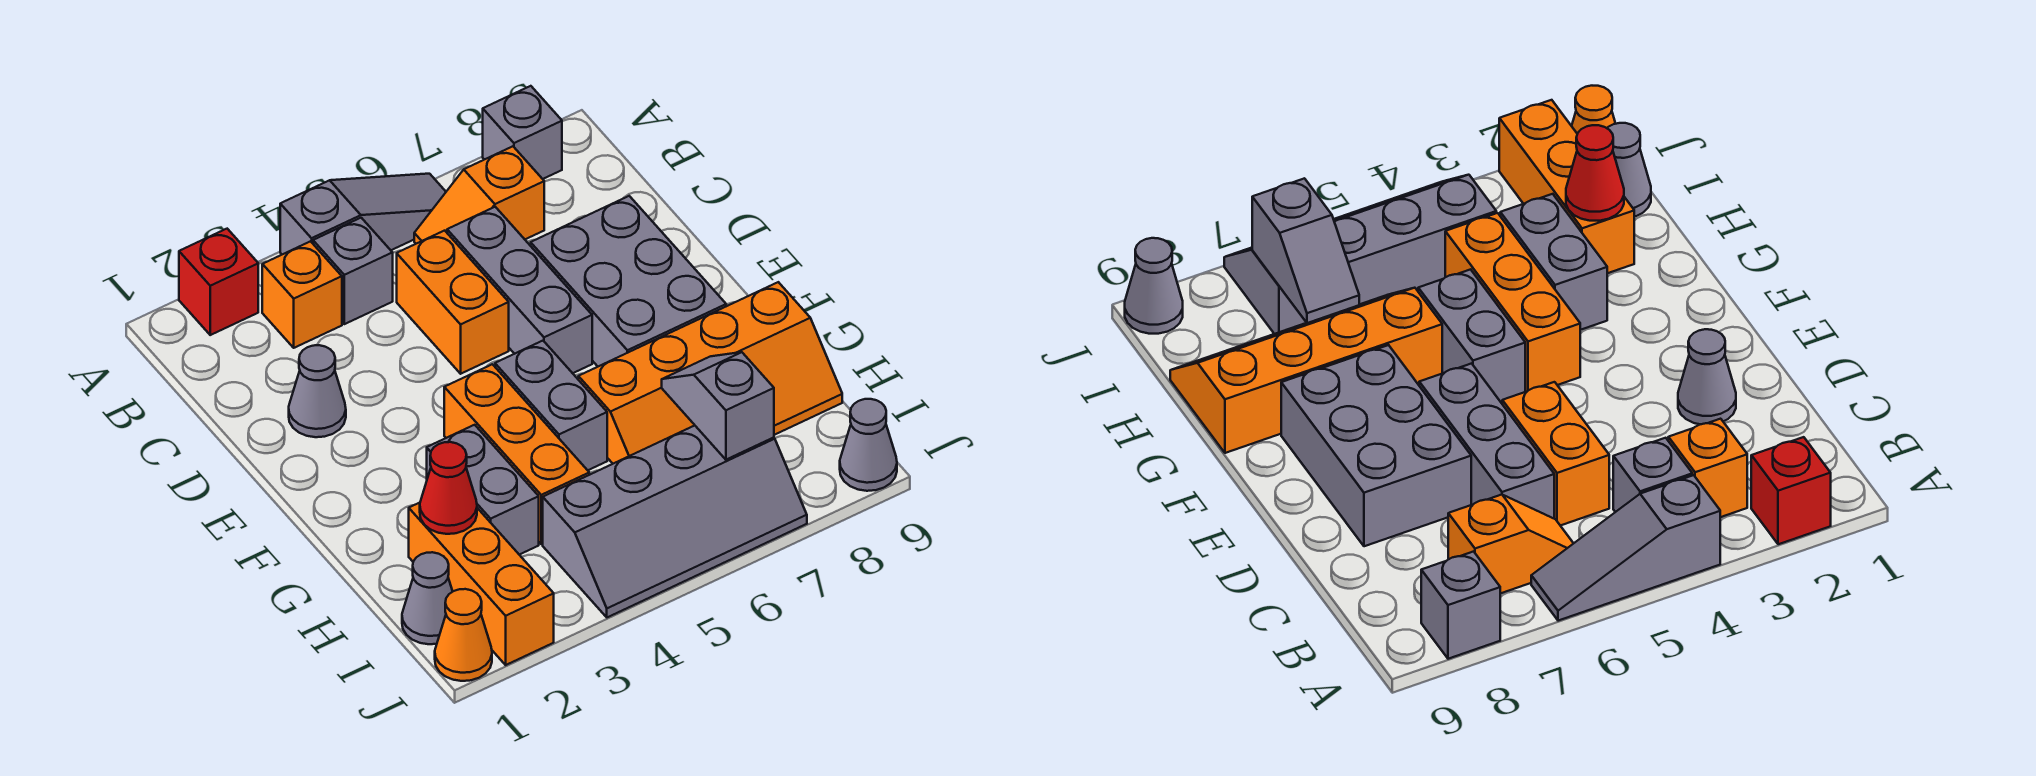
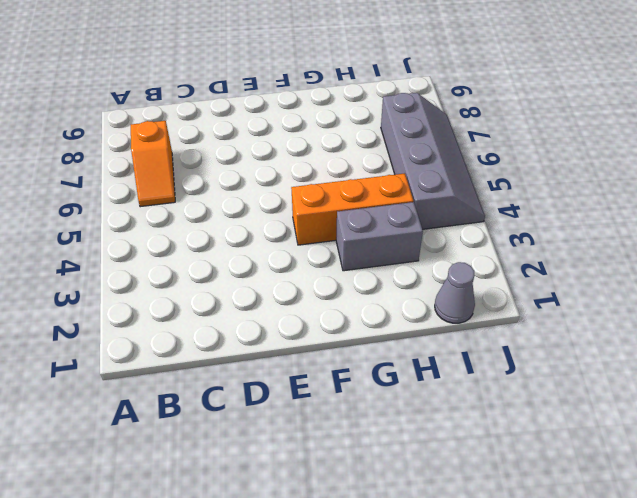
none -> red brick A2 level 1
none -> grey slope A4:A6 level 1 top 4
none -> grey brick A8 level 1

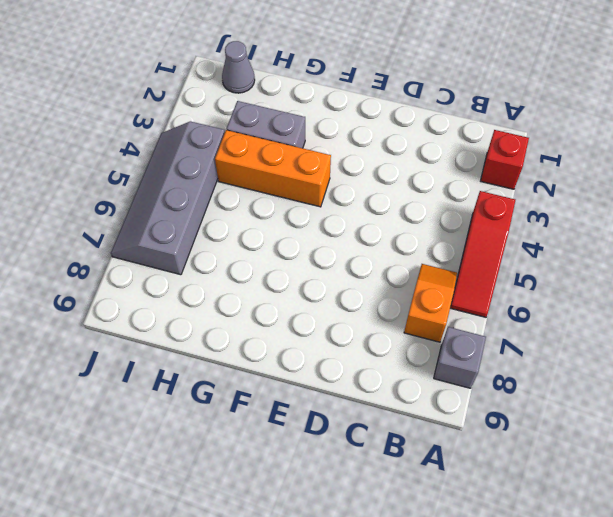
red slope A4:A6 level 1 top 4 -> grey slope A4:A6 level 1 top 4
none -> orange brick B3 level 1
none -> grey brick B4 level 1
none -> orange brick C5:D5 level 1

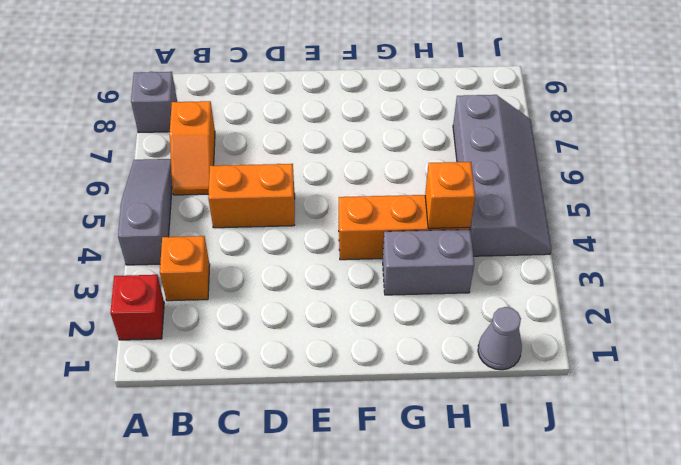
orange brick H4 level 2 -> none
none -> grey brick B4 level 1
none -> grey brick C6:E6 level 1
none -> grey cone D2 level 1

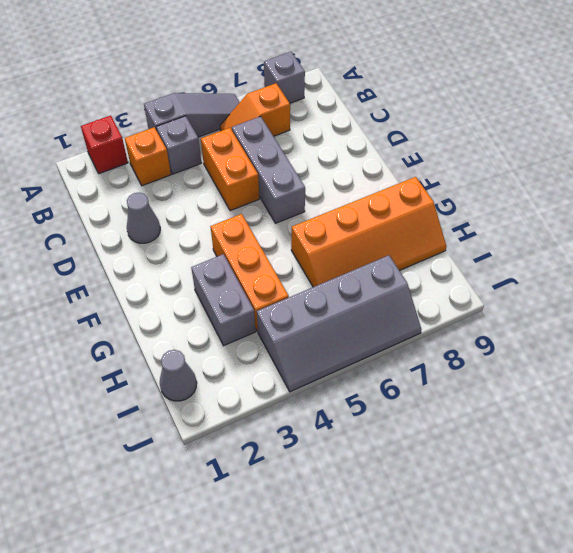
none -> grey brick D7:F8 level 1
none -> grey brick F5:G5 level 1
none -> orange brick H2:J2 level 1

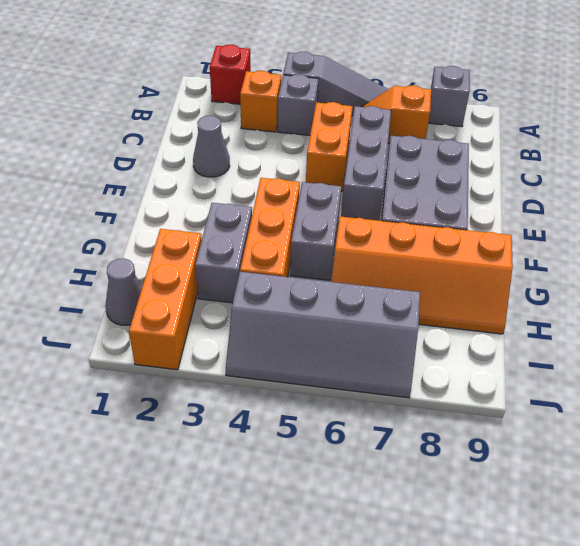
none -> orange cone J1 level 1
none -> grey cone J9 level 1
none -> red cone H2 level 2

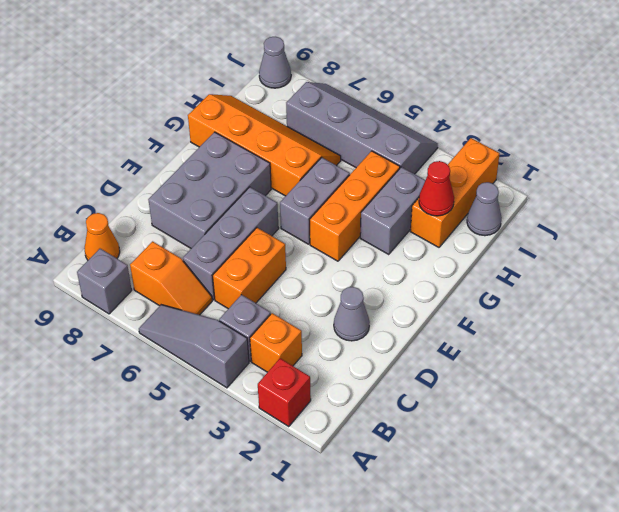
orange cone B9 level 1 -> orange cone J1 level 1
none -> grey slope H7:I7 level 2 top I

